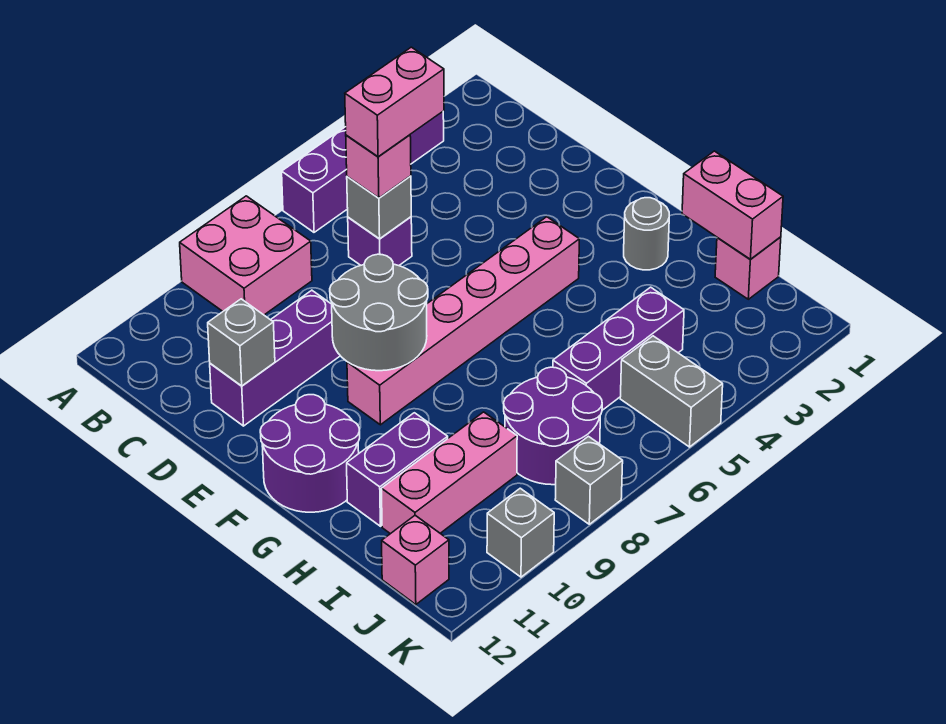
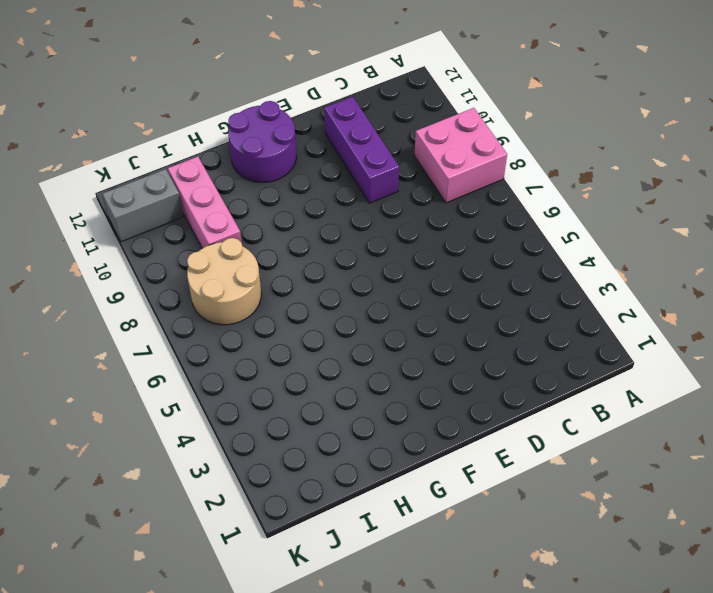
tan round brick I7:J8 level 1 -> purple round brick I7:J8 level 1
grey brick J11:K11 level 1 -> grey brick J5:K5 level 1
none -> purple brick A3:A6 level 1
none -> purple brick C6 level 1
none -> pink brick F4:F9 level 1

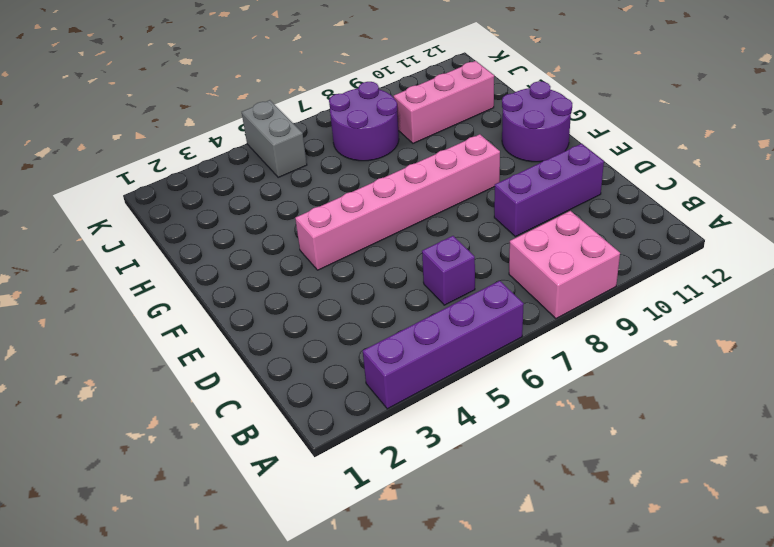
none -> grey round brick G2 level 1
none -> purple brick H10:H11 level 1
none -> pink brick I1 level 1

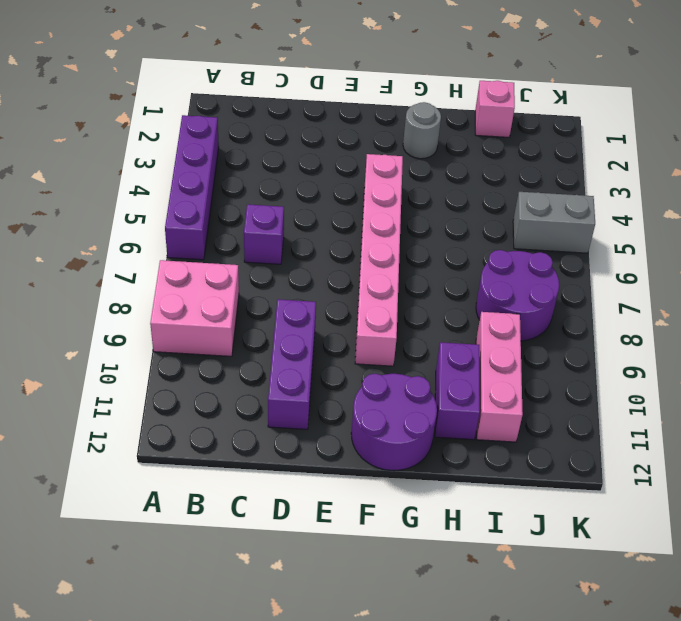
none -> purple brick I4:I6 level 1
none -> pink brick J12 level 1
none -> grey brick K8 level 1

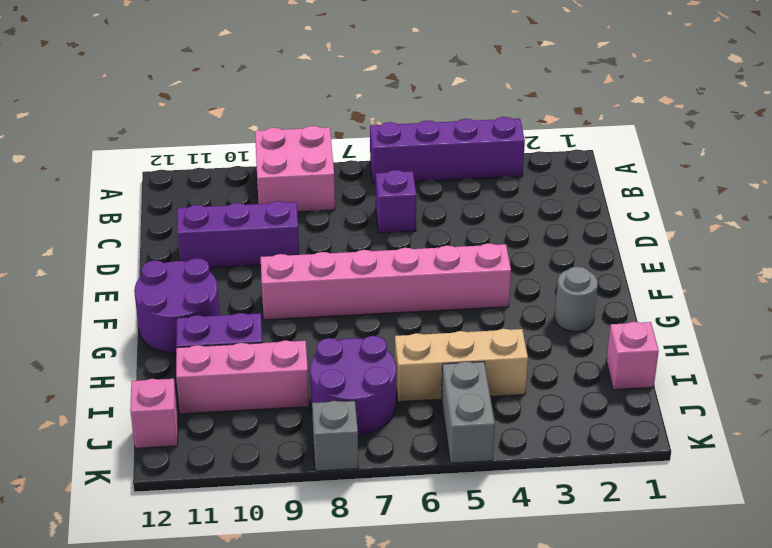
tan brick I4:I6 level 1 -> purple brick I4:I6 level 1
none -> grey brick K10 level 1
none -> grey brick C6 level 2
none -> grey brick D11 level 2

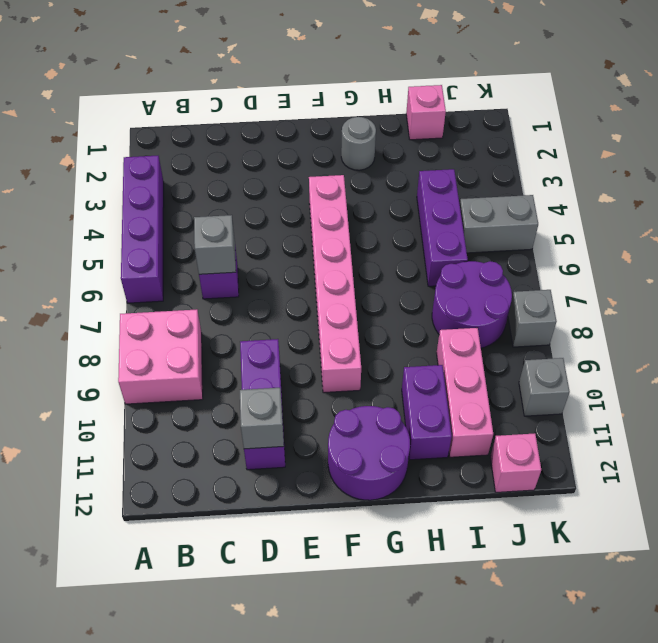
none -> grey round brick E8:F9 level 2
none -> pink brick H1:I1 level 2
none -> pink brick C6 level 3

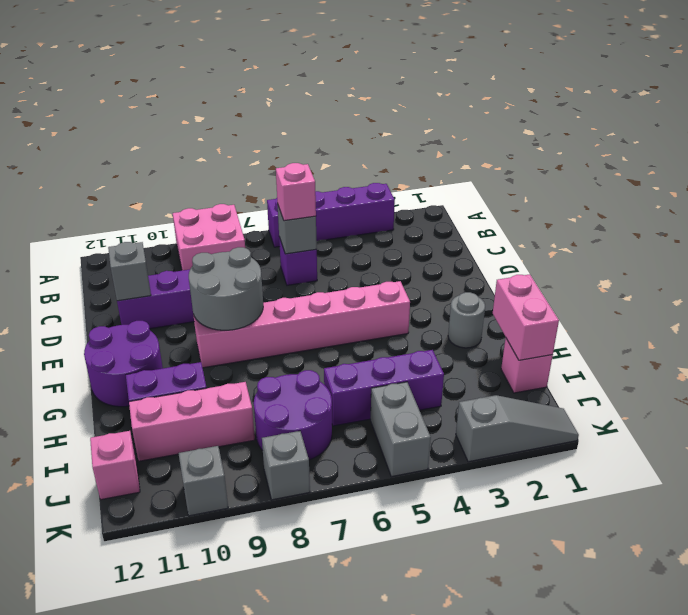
grey slope K1:K3 level 1 top 3 -> none
none -> pink brick C5:C6 level 4

